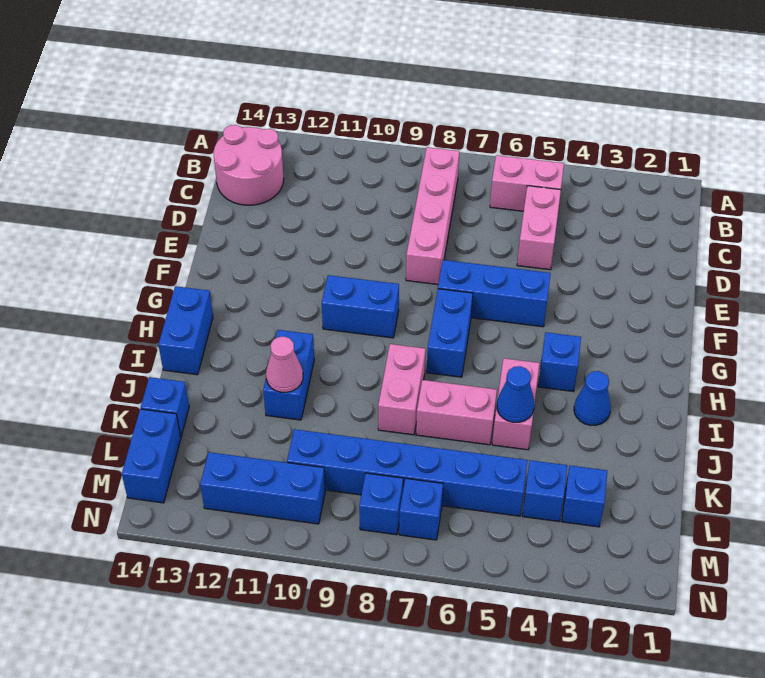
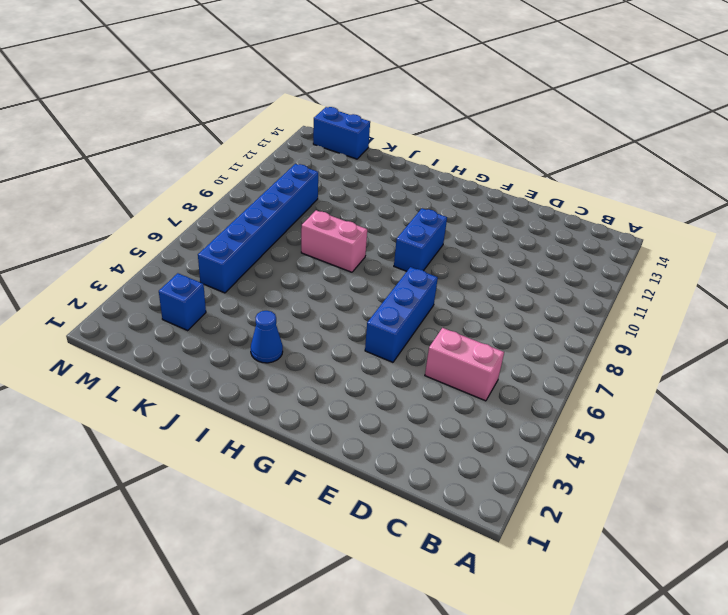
none -> pink brick B5:B6 level 1
none -> pink brick B8:E8 level 1
none -> pink round brick B13:C14 level 1

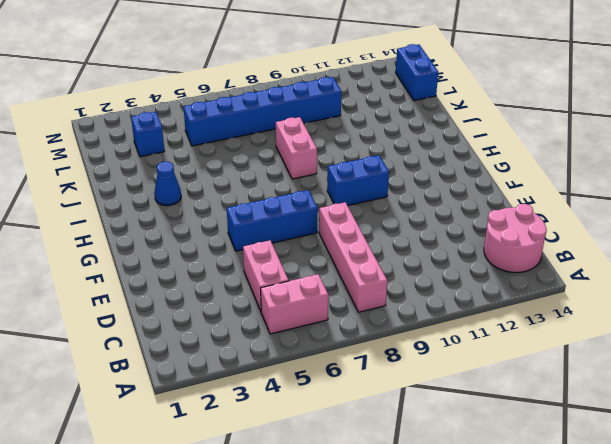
none -> blue brick G7:H7 level 1
none -> blue brick H4 level 1
none -> blue brick H14:I14 level 1

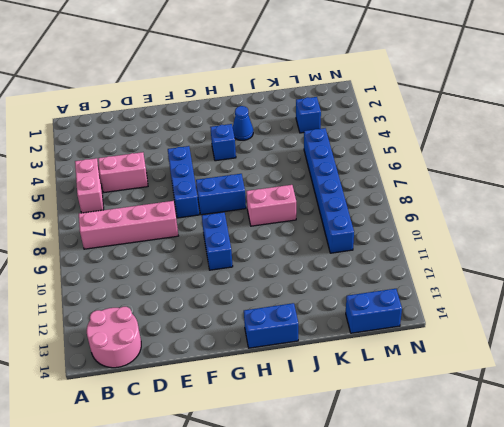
none -> pink brick I5:J5 level 1
none -> blue brick I11:J11 level 1
none -> pink brick J6:J7 level 1

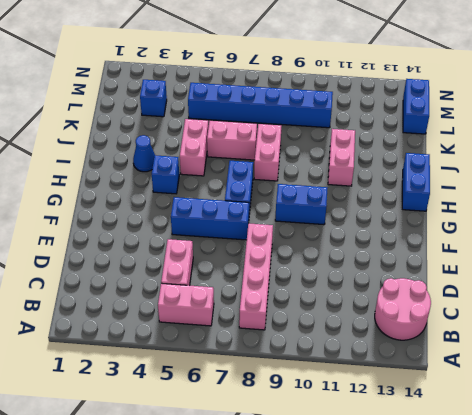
pink brick I11:J11 level 1 -> blue brick I11:J11 level 1
none -> blue brick K14 level 1
none -> blue brick L4 level 1
none -> blue brick M7 level 1

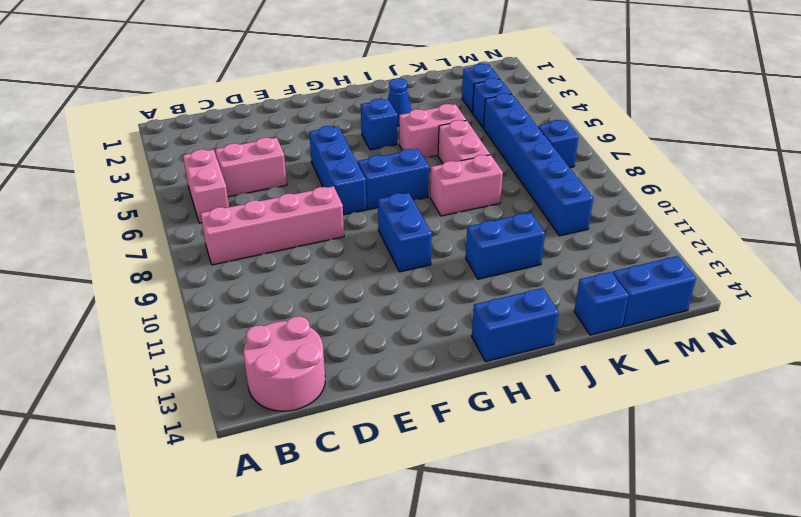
none -> blue brick M8 level 1
none -> blue brick M10:M12 level 1
none -> blue cone J5 level 2

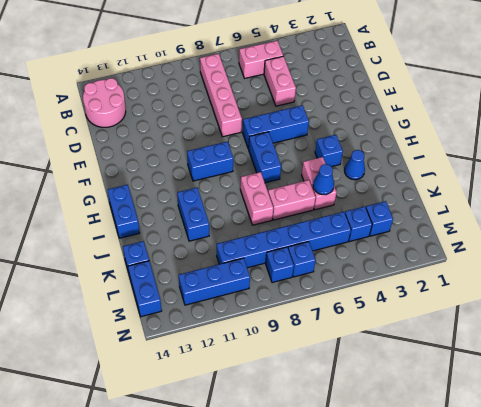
none -> pink cone J11 level 2

